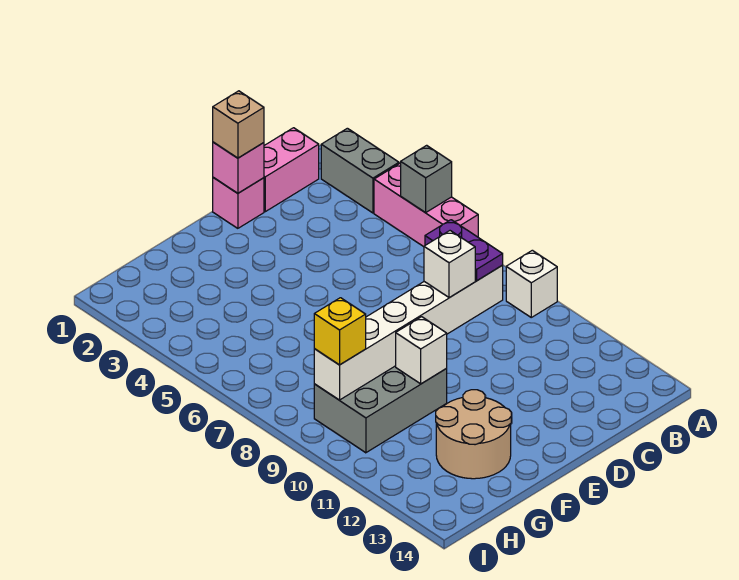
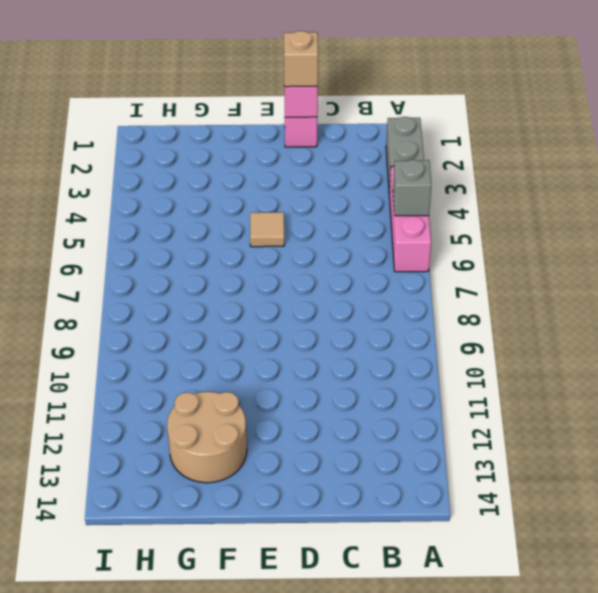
tan tile E5 level 1 -> none
none -> white brick A9 level 1
none -> pink brick B1:C1 level 1
none -> grey brick F9:H10 level 1

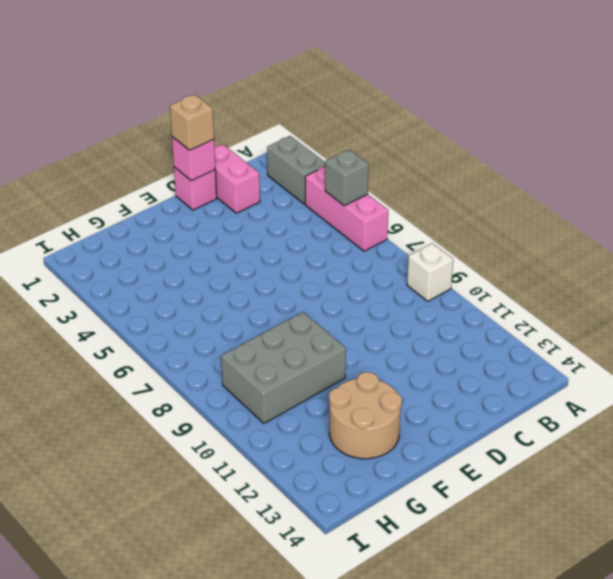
pink brick C1:C2 level 1 -> pink brick B1:C1 level 1
none -> white brick C9:H9 level 2
none -> white brick F10 level 2
none -> purple plate C8:C9 level 3

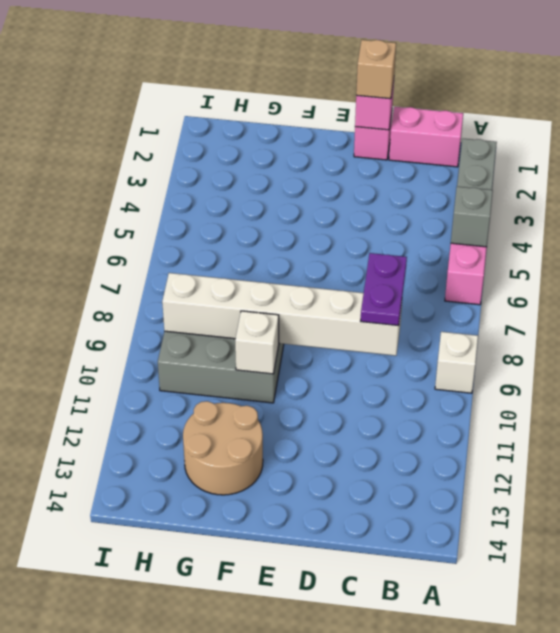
none -> white brick D9 level 3
none -> yellow brick H9 level 3

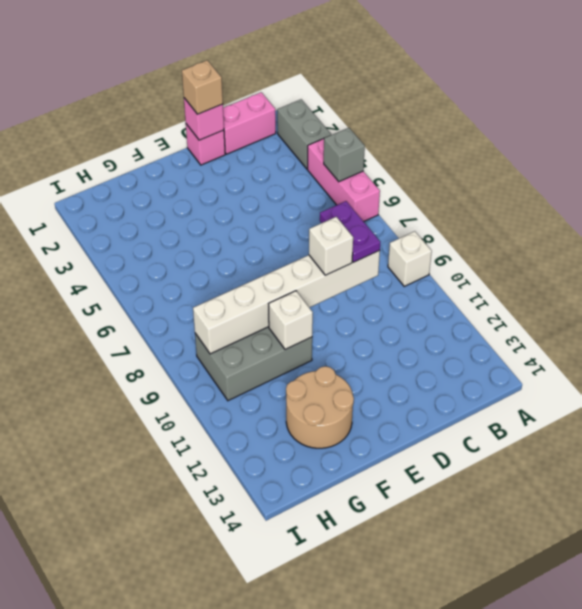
none -> yellow brick H9 level 3

